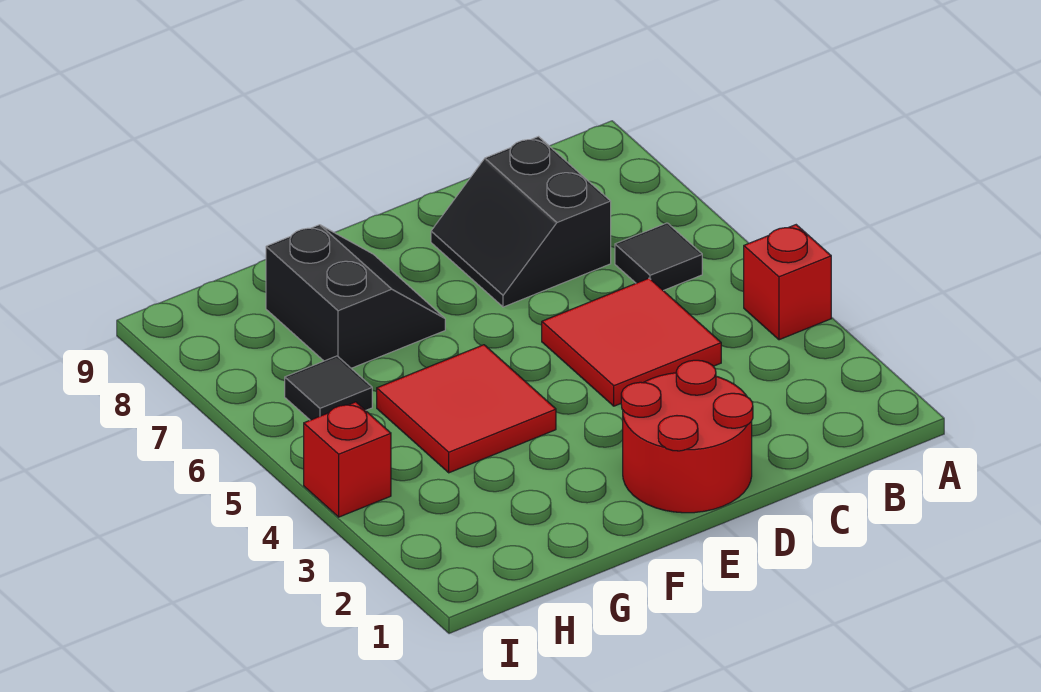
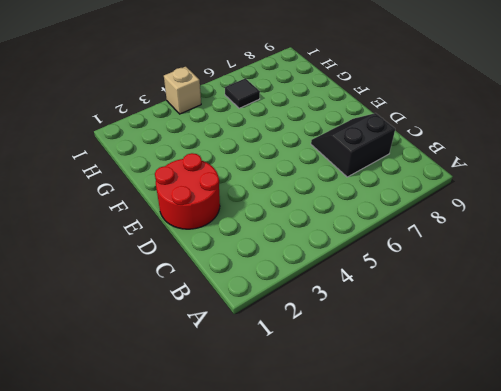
tan brick I4 level 1 -> red brick I4 level 1
none -> red brick A4 level 1
none -> black tile B6 level 1

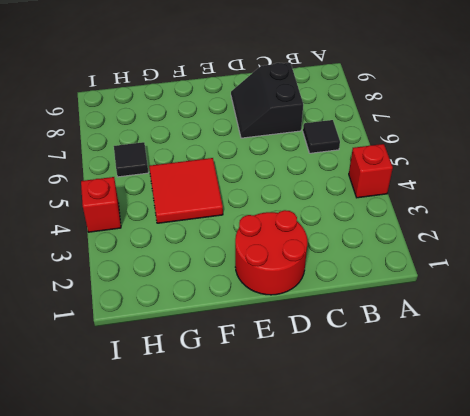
none -> red tile C4:D5 level 1
none -> black slope F7:G8 level 1 top G

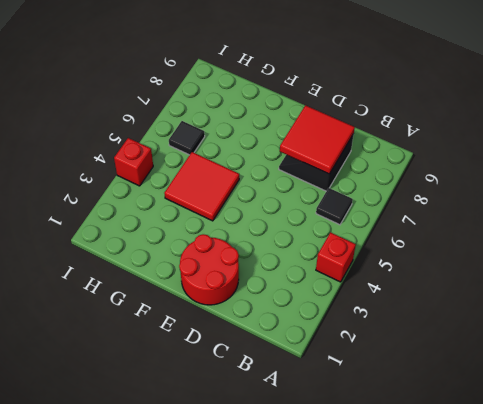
red tile C7:D8 level 2 -> red tile C4:D5 level 1
none -> black slope F7:G8 level 1 top G

